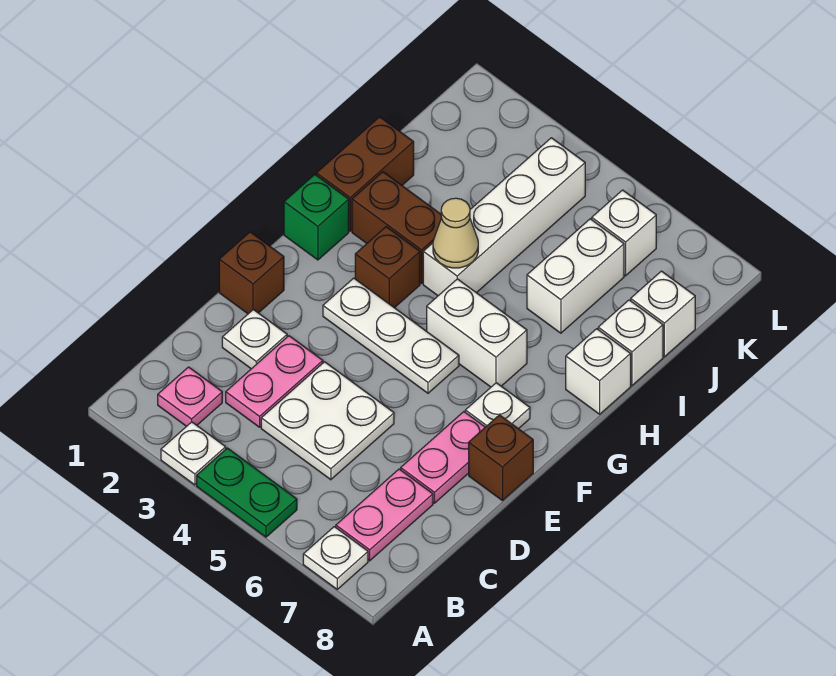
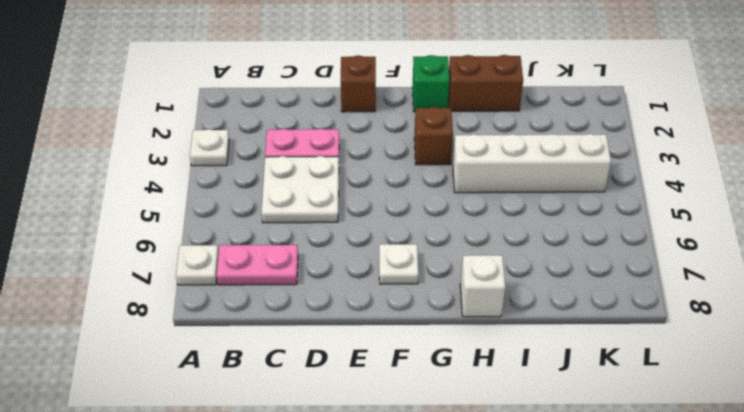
none -> green plate A4:A5 level 1
none -> pink plate B2 level 1
none -> white plate D2 level 1

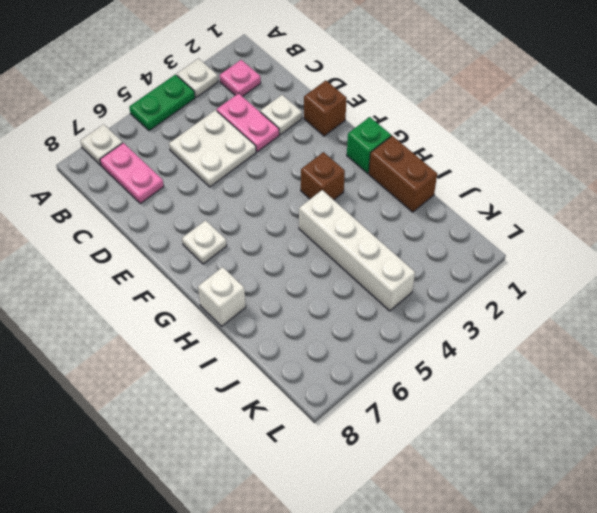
none -> pink plate D7:E7 level 1
none -> brown brick E8 level 1
none -> white plate F3:F5 level 1

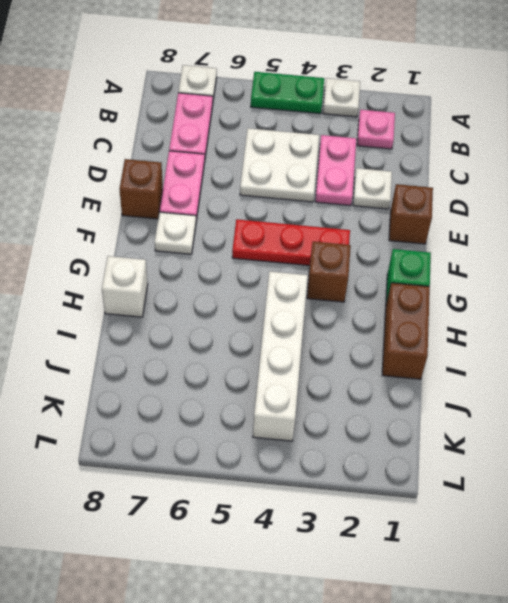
red plate F3:F5 level 1 -> white plate F3:F5 level 1
none -> white brick G5:G6 level 1
none -> brown brick H2:H3 level 1
none -> white brick I6:J6 level 1

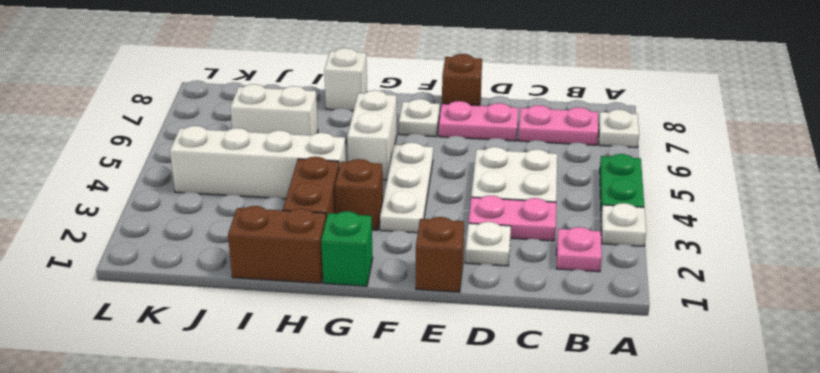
none -> white brick I8 level 1
none -> white brick J8 level 1
none -> white brick K6 level 1

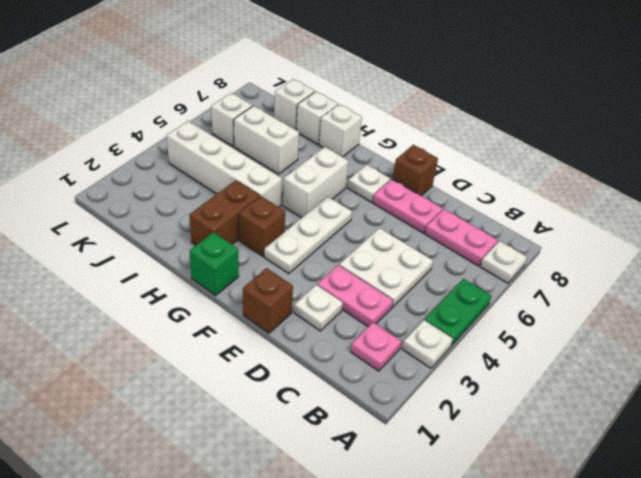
none -> brown brick H1:I1 level 1
none -> tan cone H4 level 2

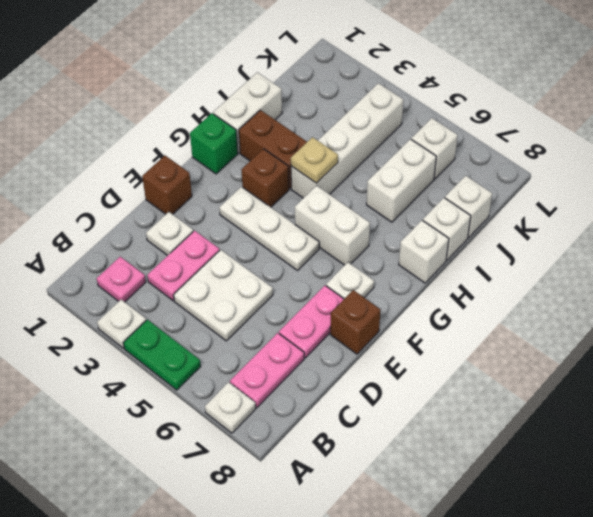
white brick H1:I1 level 1 -> brown brick H1:I1 level 1
tan plate H4 level 2 -> tan cone H4 level 2

